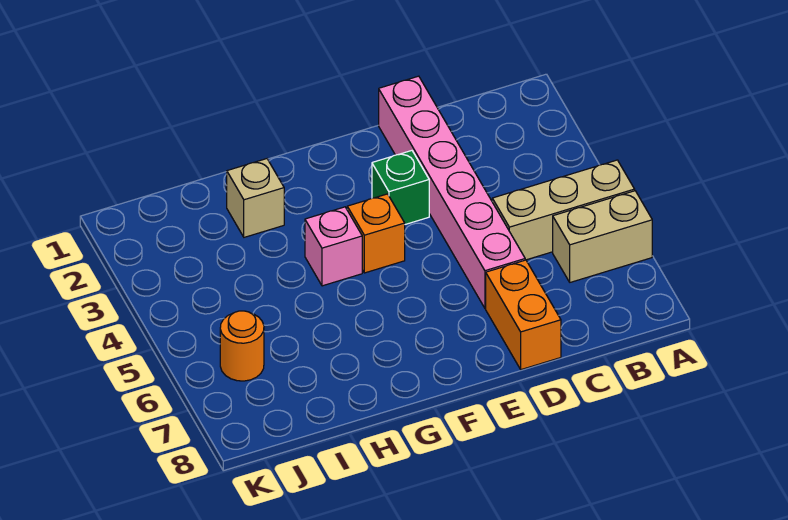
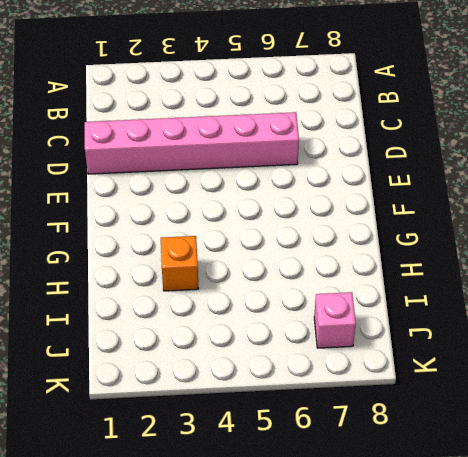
orange brick H3 level 1 -> orange brick F4 level 1
pink brick J7 level 1 -> pink brick G4 level 1
none -> tan brick A5:C5 level 1
none -> tan brick A6:B6 level 1

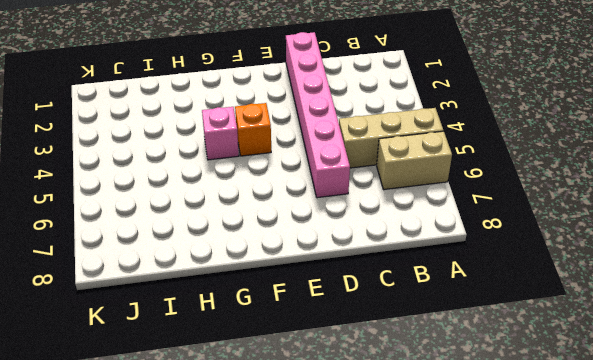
none -> orange brick D7:D8 level 1
none -> green brick E3 level 1

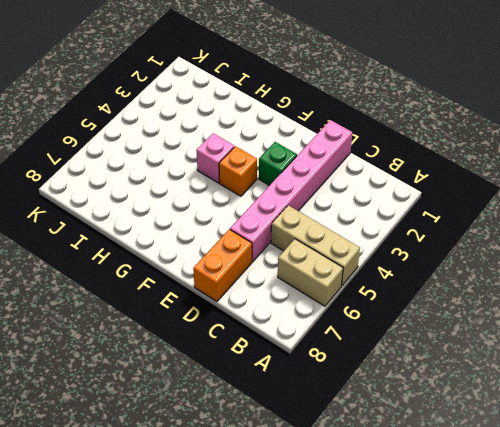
none -> tan brick H2 level 1
none -> orange round brick J6 level 1

